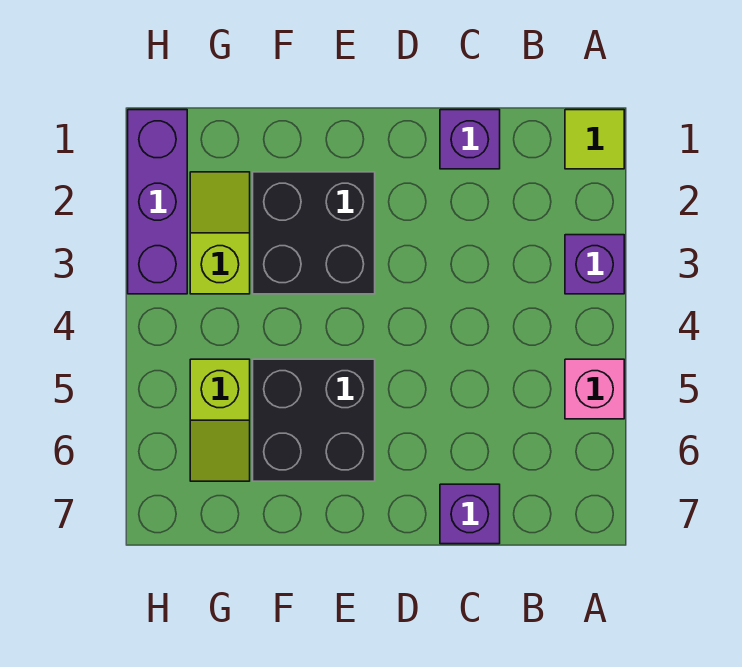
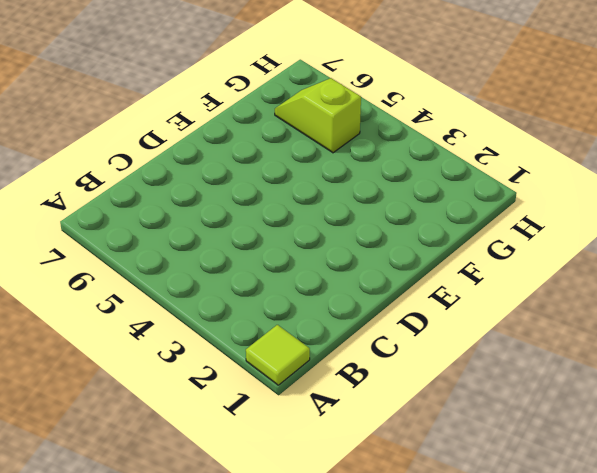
none -> purple brick A3 level 1
none -> pink brick A5 level 1

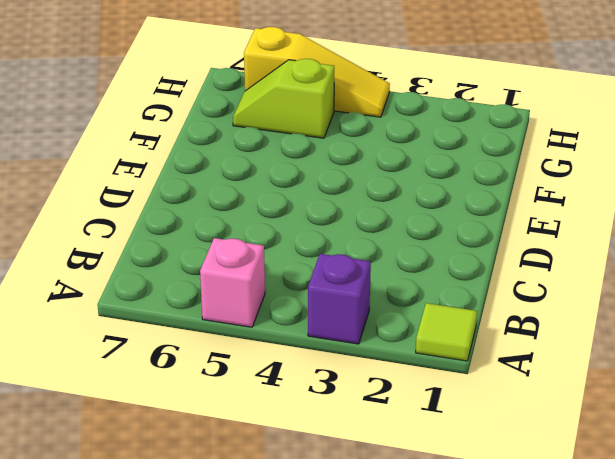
yellow slope H4:H6 level 1 top 6 -> none
none -> purple brick C1 level 1
none -> purple brick C7 level 1

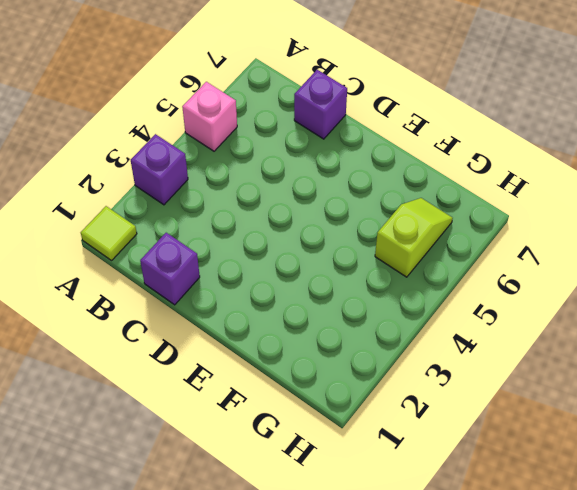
none -> black brick E2:F3 level 1
none -> black brick E5:F6 level 1

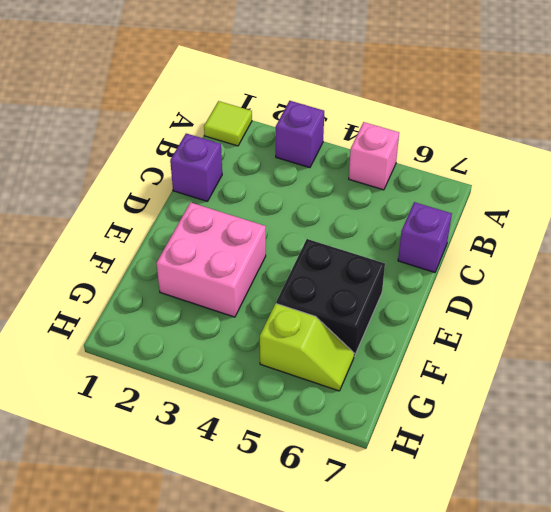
pink brick E2:F3 level 1 -> black brick E2:F3 level 1
none -> lime slope G2:G3 level 1 top 3
none -> purple brick H1:H3 level 1

